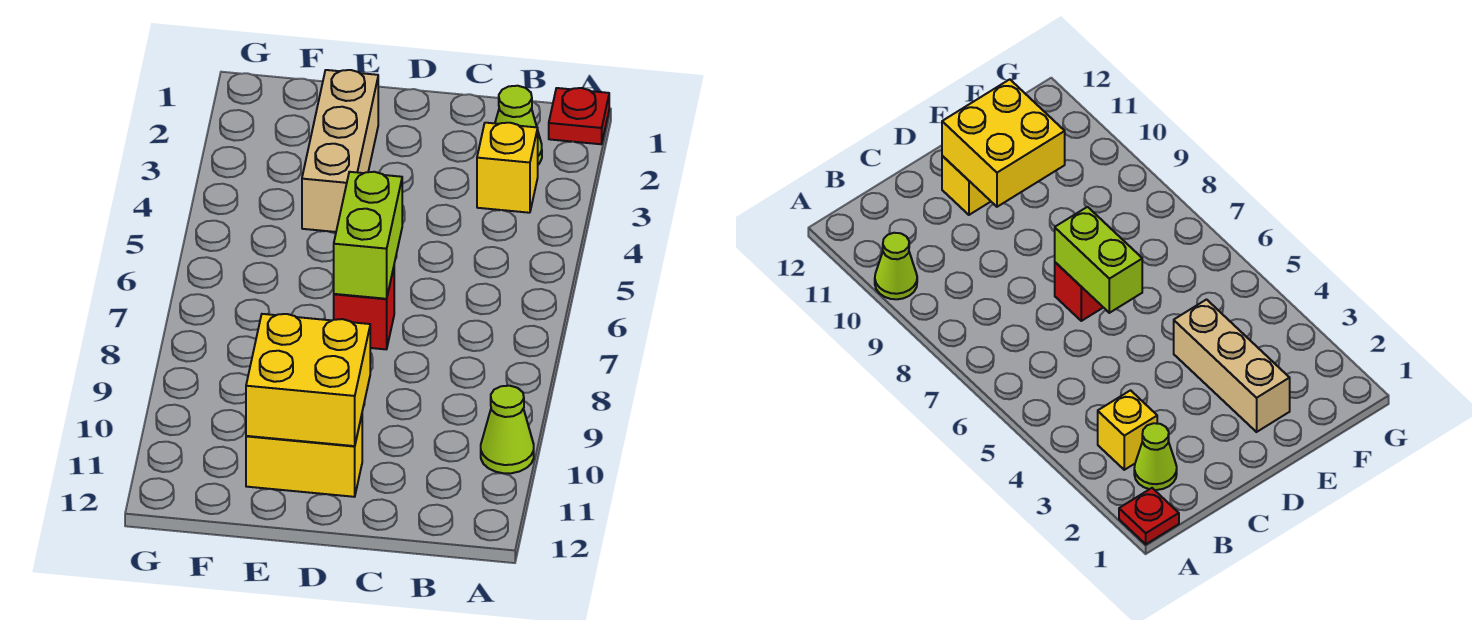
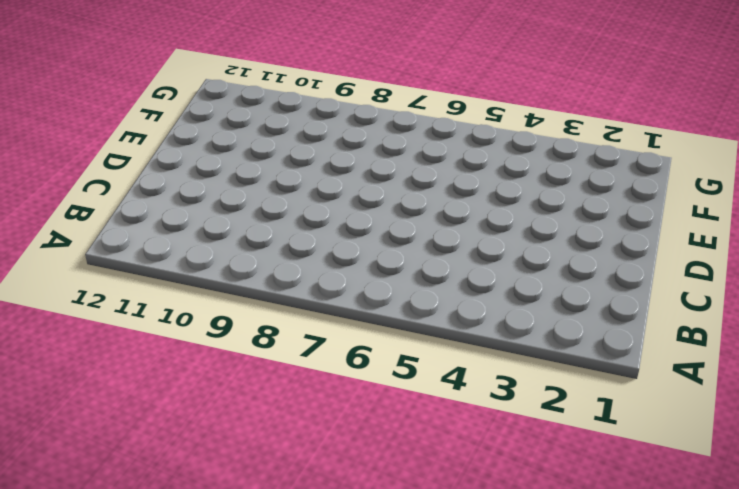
none -> red plate A1 level 1
none -> lime cone A10 level 1

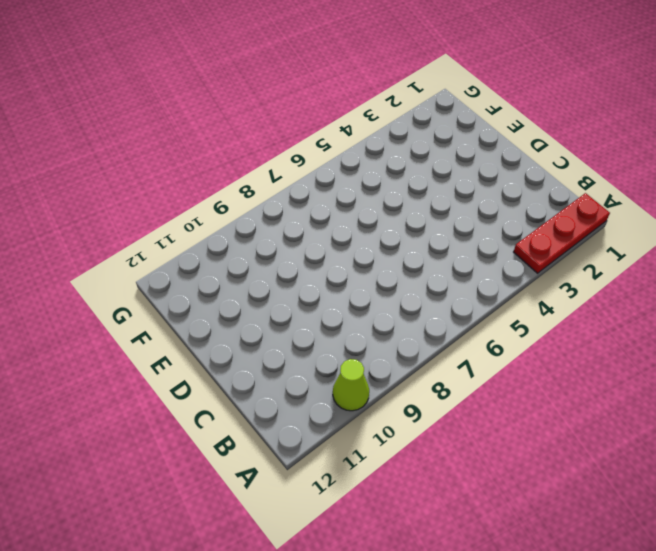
red plate A1:A3 level 1 -> red plate A1 level 1
none -> lime cone B2 level 1
none -> yellow brick B3 level 1

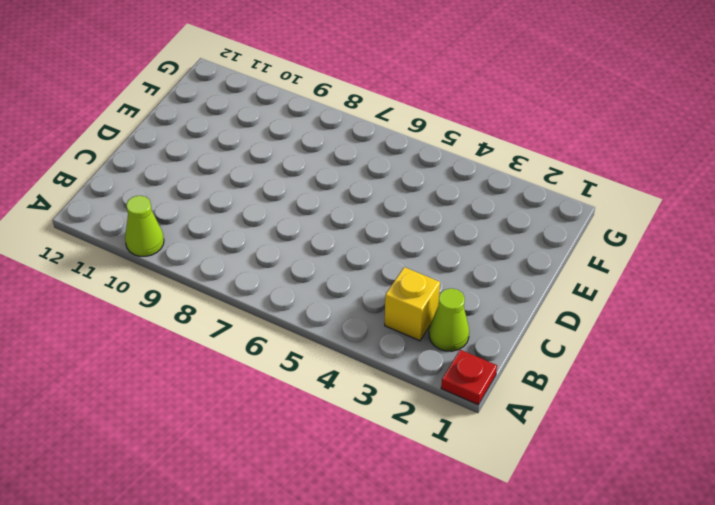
none -> red brick D7 level 1
none -> yellow brick D11:E11 level 1

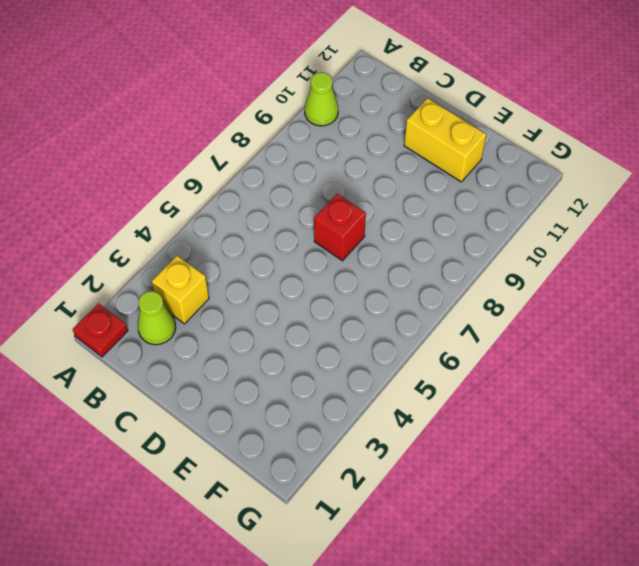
none -> tan brick E2:E4 level 1
none -> lime brick D6:D7 level 2

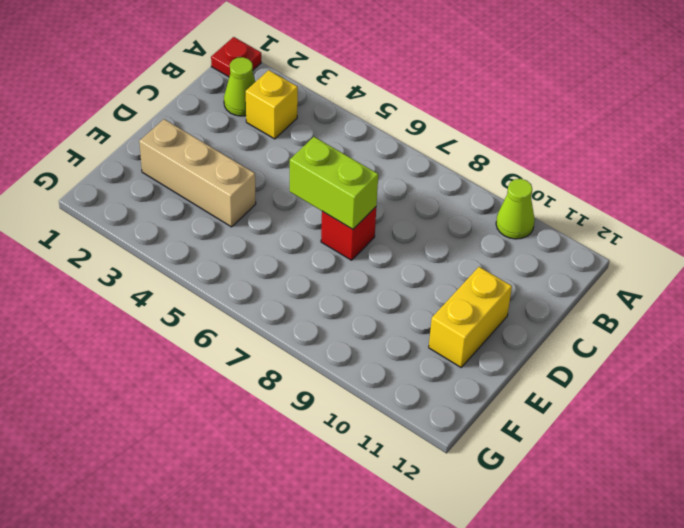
none -> yellow brick D10:E11 level 2

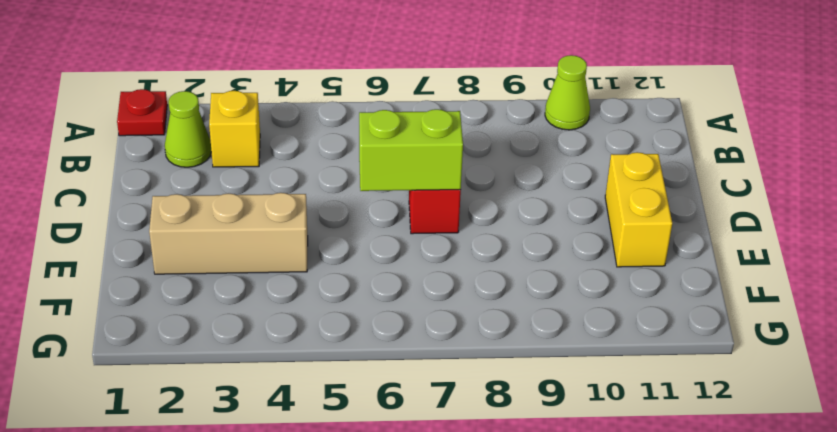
none -> yellow brick D10:E11 level 2

